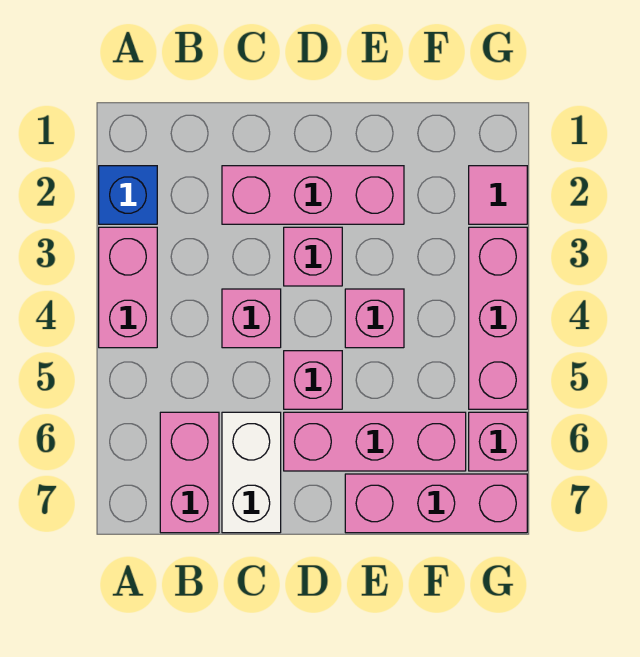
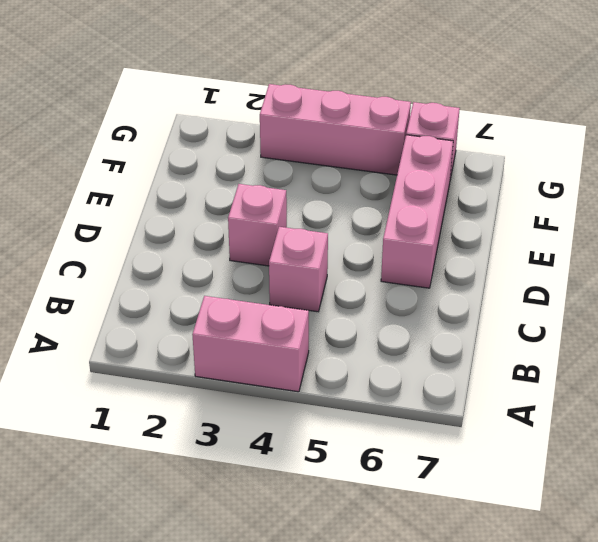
none -> blue brick A2 level 1
none -> pink brick B6:B7 level 1
none -> pink brick C2:E2 level 1

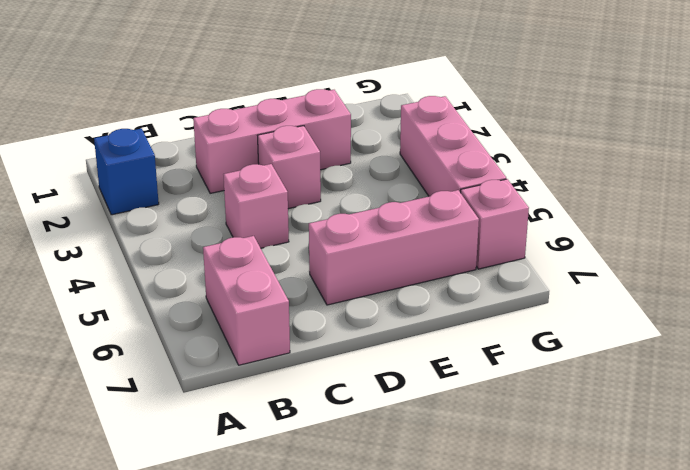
none -> pink brick A3:A4 level 1
none -> white brick C6:C7 level 1
none -> pink brick D5 level 1

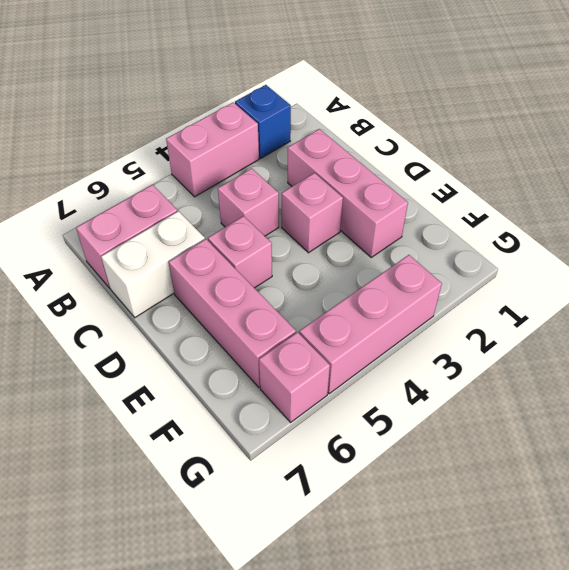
none -> pink brick E4 level 1
none -> pink brick E7:G7 level 1
none -> pink tile G2 level 1

